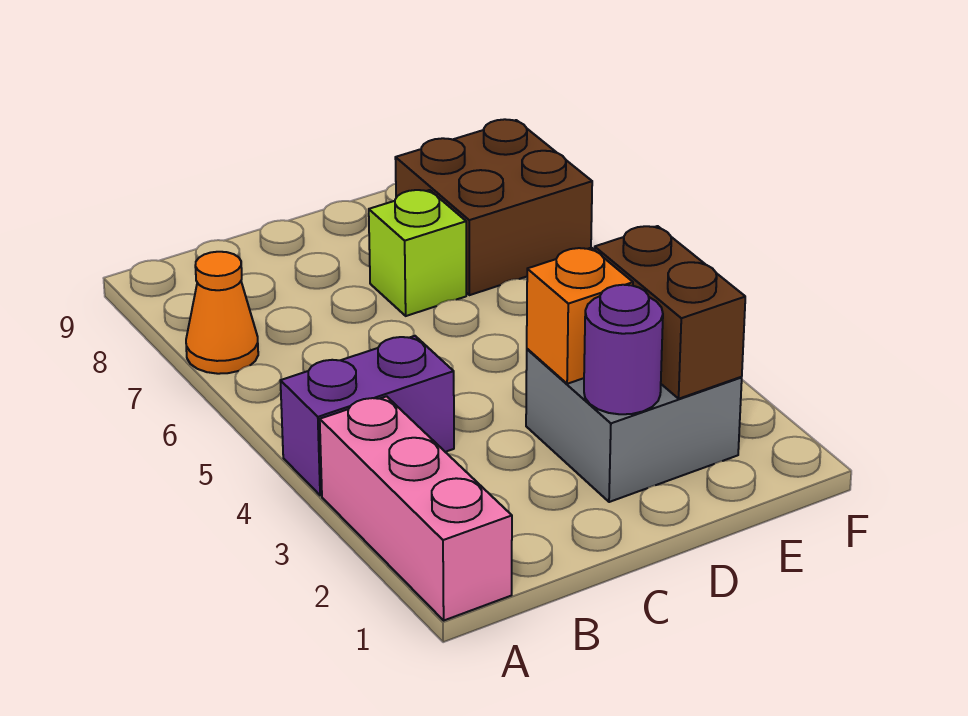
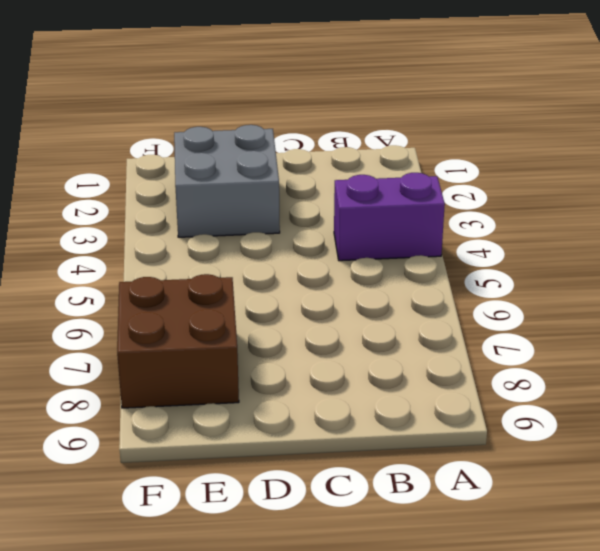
none -> pink brick A1:A3 level 1
none -> orange cone A7 level 1

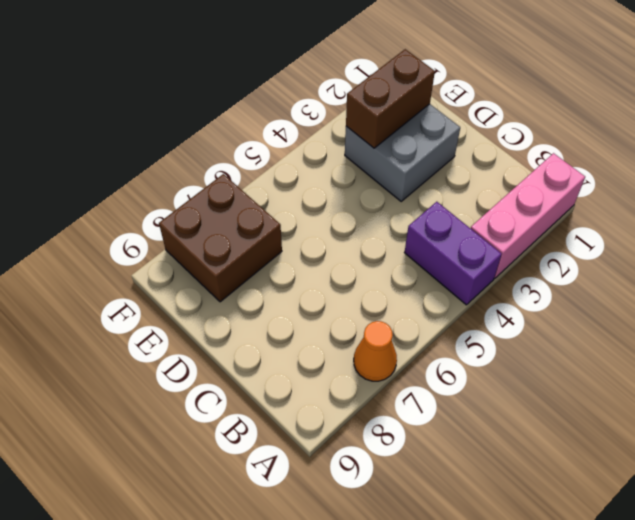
none -> lime brick D7 level 1
none -> purple round brick D2 level 2

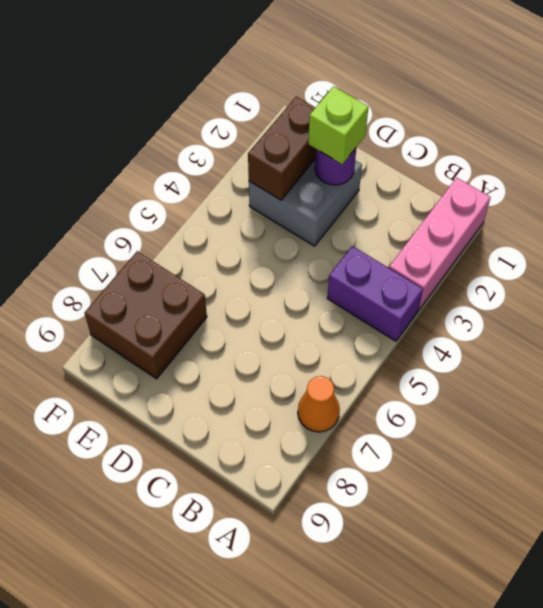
lime brick D2 level 3 -> lime brick D7 level 1
none -> orange brick D3 level 2

